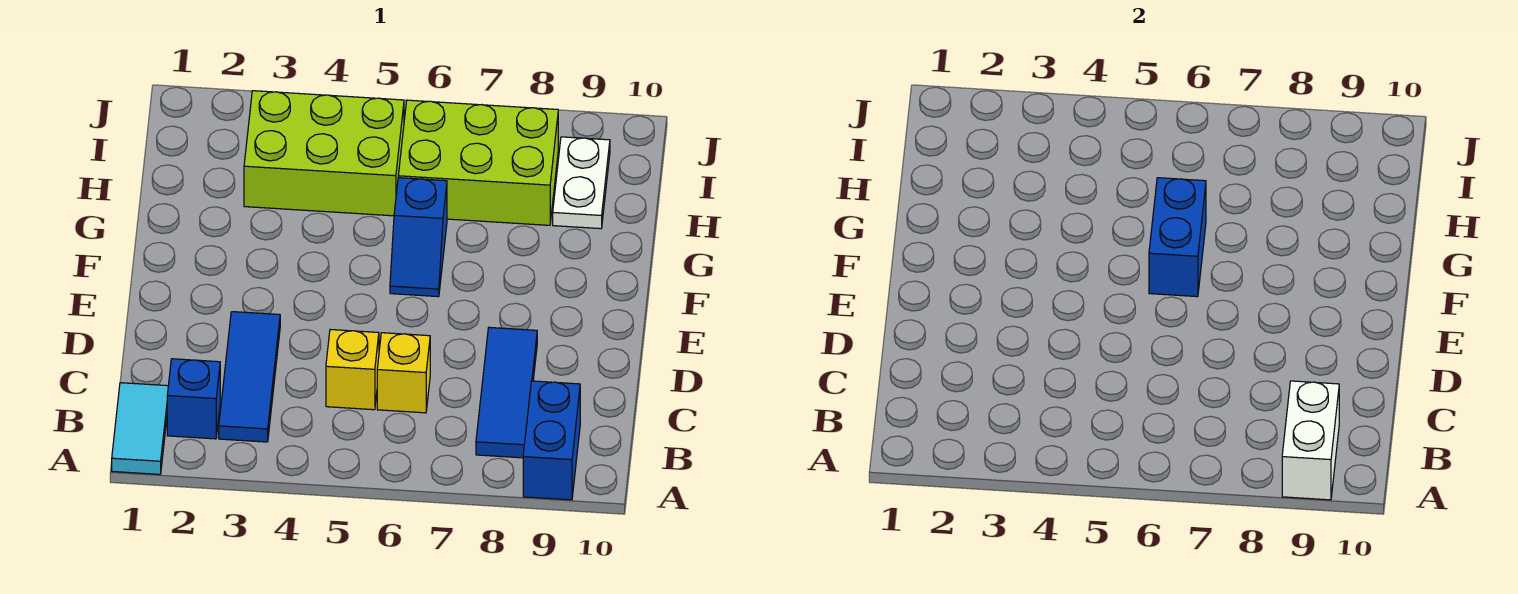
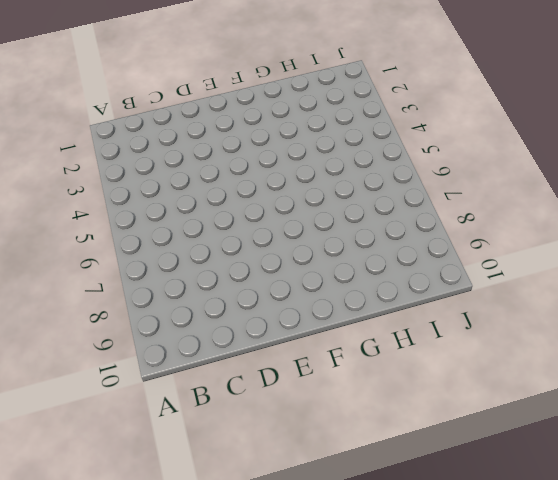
none -> cyan tile A1:B1 level 1
none -> blue brick A9:B9 level 1
none -> blue brick B2 level 1

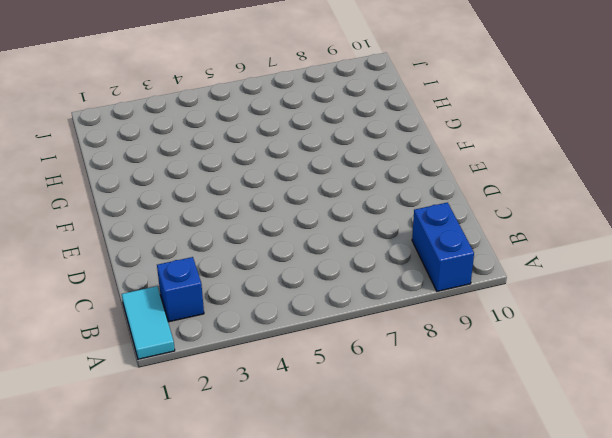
none -> blue tile B3:D3 level 1
none -> blue tile B8:D8 level 1
none -> yellow brick C5 level 1

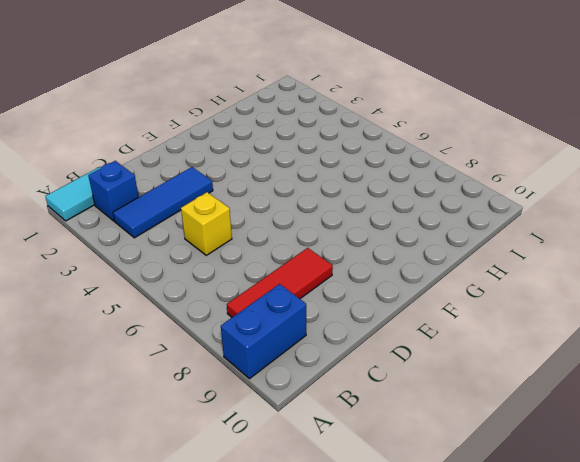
red tile B8:D8 level 1 -> blue tile B8:D8 level 1
none -> yellow brick C6 level 1
none -> blue slope F6:G6 level 1 top G
none -> lime brick H3:I5 level 1

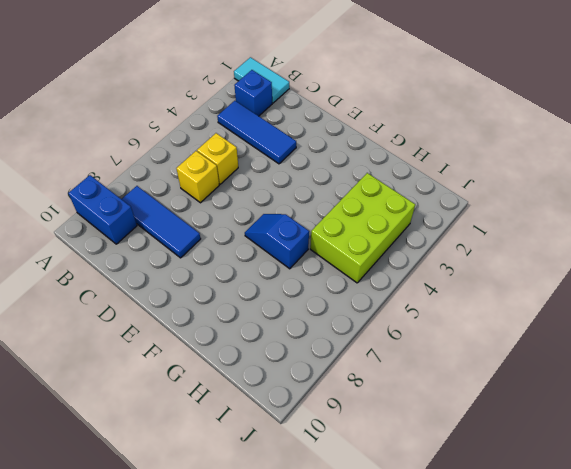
none -> lime brick H6:I8 level 1
none -> white plate H9:I9 level 1
none -> white brick A9:B9 level 2

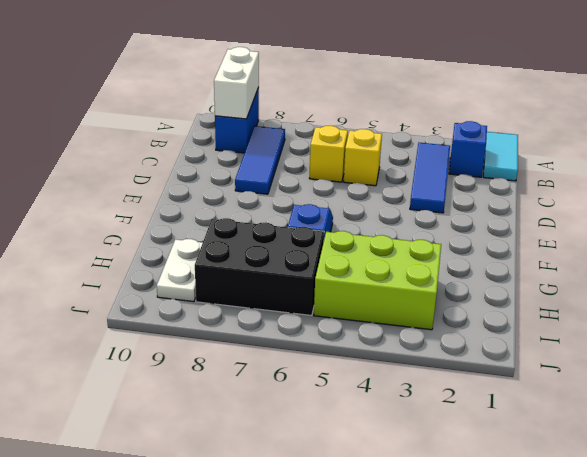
black brick H6:I8 level 1 -> lime brick H6:I8 level 1
none -> blue brick F6:G6 level 2

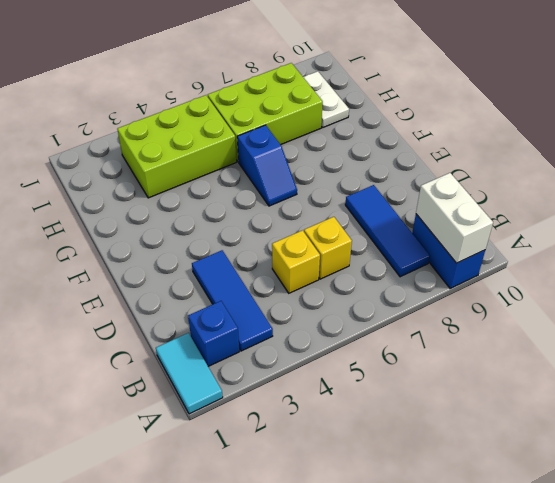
none -> blue brick F6:G6 level 2

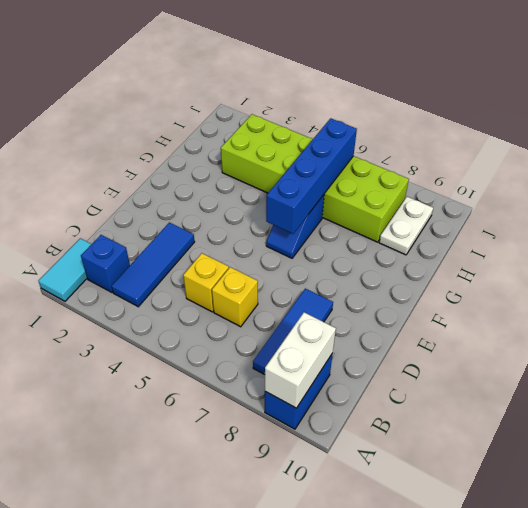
blue brick F6:I6 level 2 -> blue brick F6:G6 level 2

